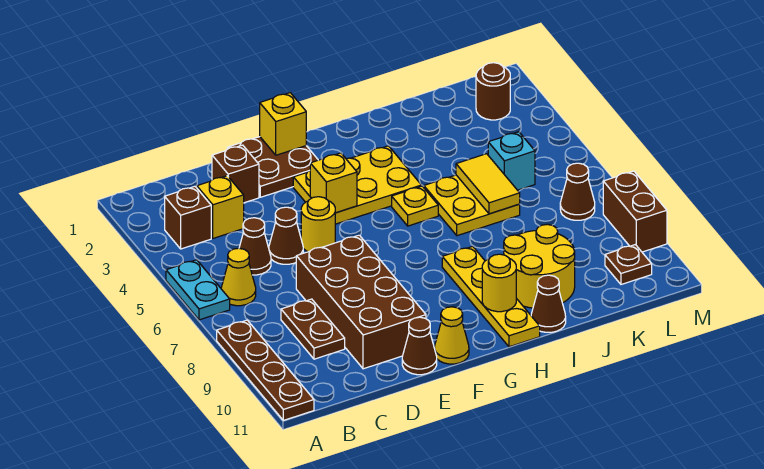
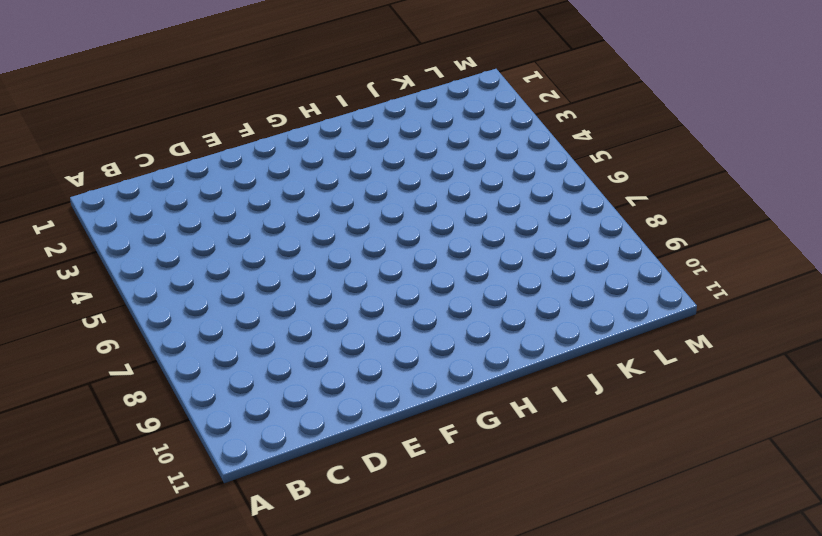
none -> cyan plate A5:A6 level 1
none -> brown plate A8:A11 level 1
none -> brown brick B3 level 1

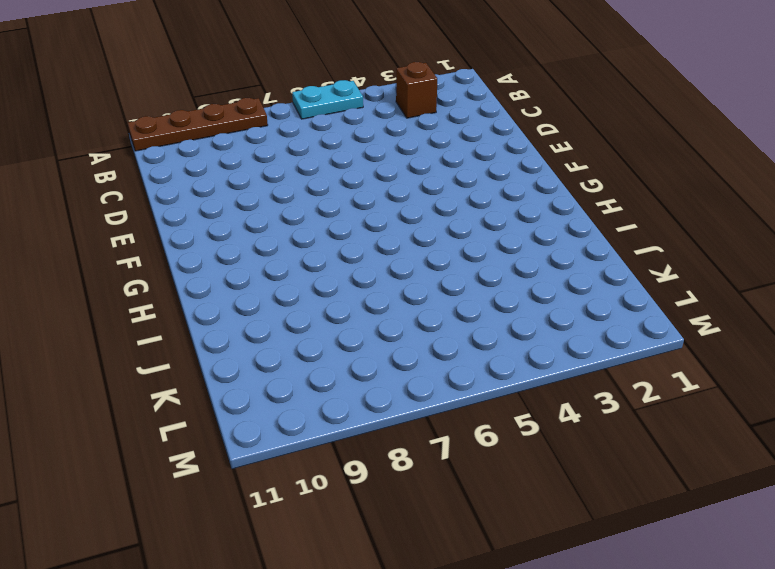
none -> yellow cone B6 level 1
none -> yellow brick C3 level 1
none -> brown cone C5 level 1

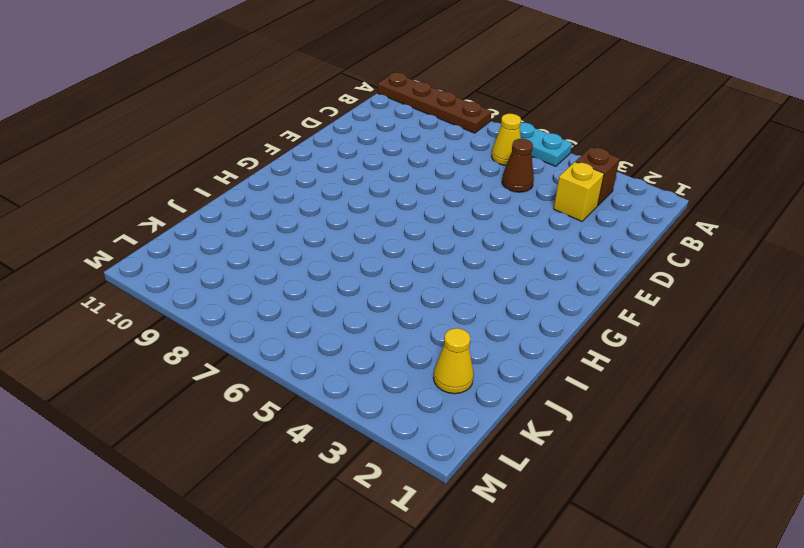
yellow cone K2 level 1 -> yellow cone F11 level 1
none -> brown plate C8:C9 level 1
none -> brown brick D2 level 1
none -> brown cone D5 level 1

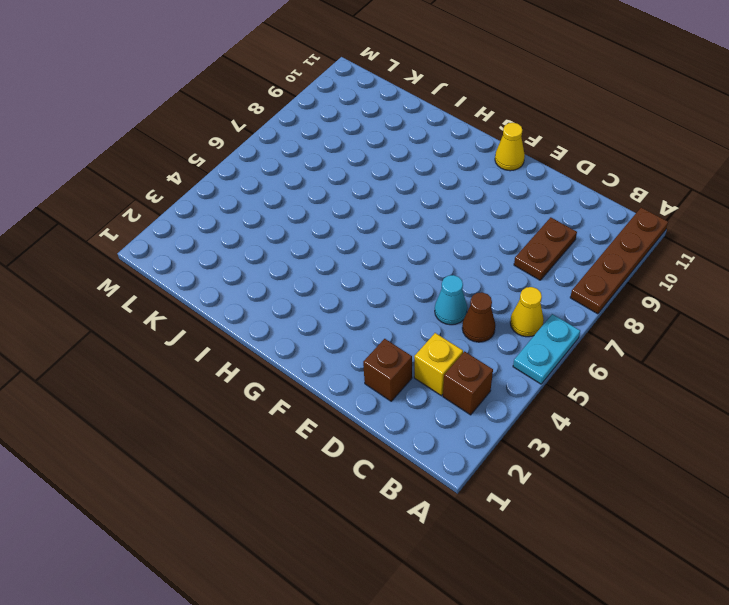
cyan cone D5 level 1 -> brown cone D5 level 1
none -> brown brick D7:E10 level 1
none -> brown plate E1:F2 level 1
none -> yellow round brick E5 level 1

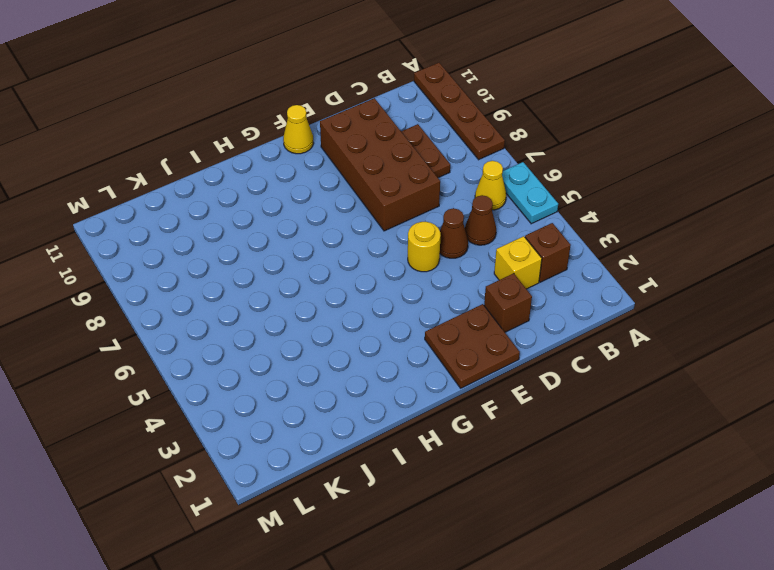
none -> brown cone E11 level 1
none -> yellow plate F3:H4 level 1
none -> yellow plate H5 level 1

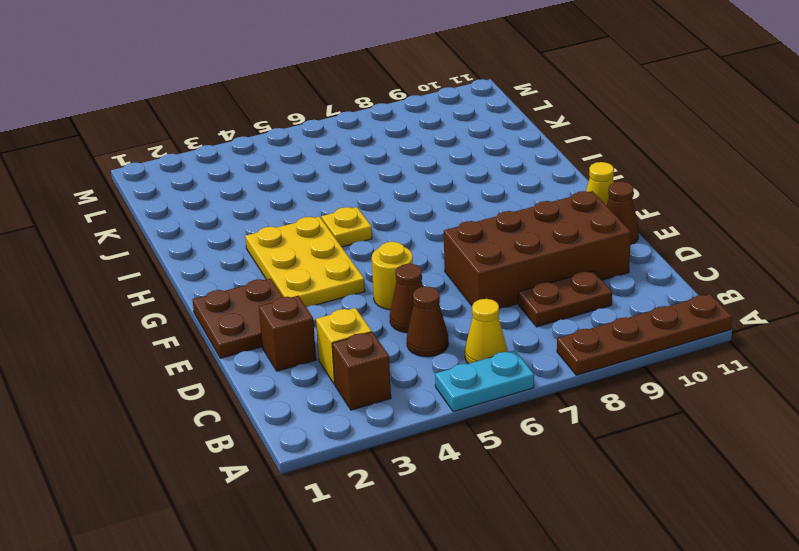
none -> yellow plate H8:H11 level 1
none -> yellow plate I5:J6 level 1
none -> yellow round brick I9:J10 level 1

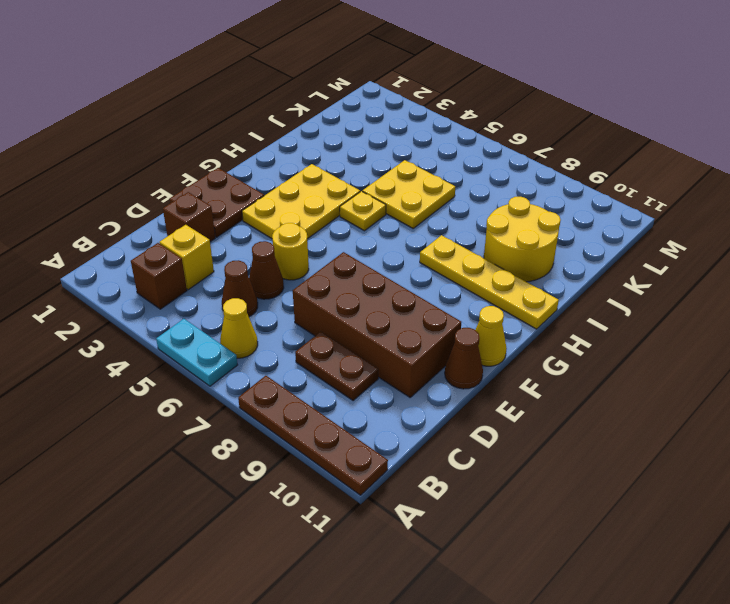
none -> brown cone I11 level 1
none -> cyan brick K5 level 1
none -> brown round brick L2 level 1

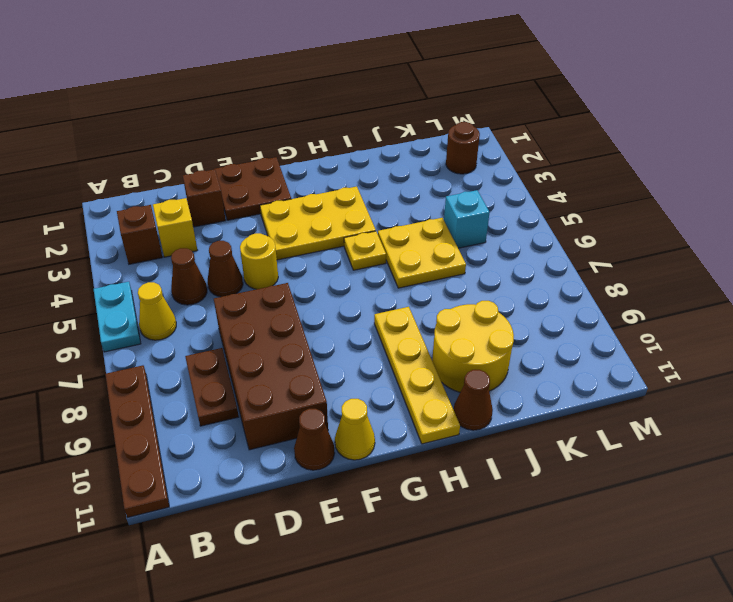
none -> brown cone L7 level 1
none -> brown plate L10 level 1
none -> brown brick M8:M9 level 1

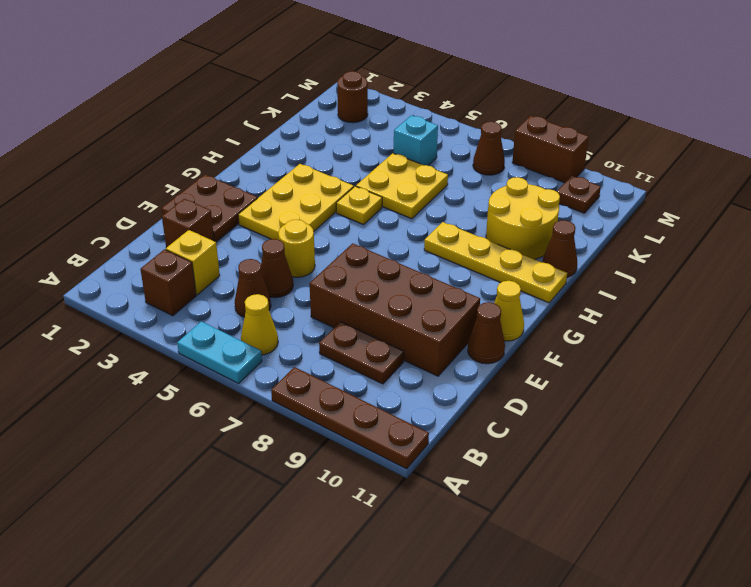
none -> yellow brick F1 level 2
none -> yellow brick F4 level 2
none -> yellow round brick H10 level 2

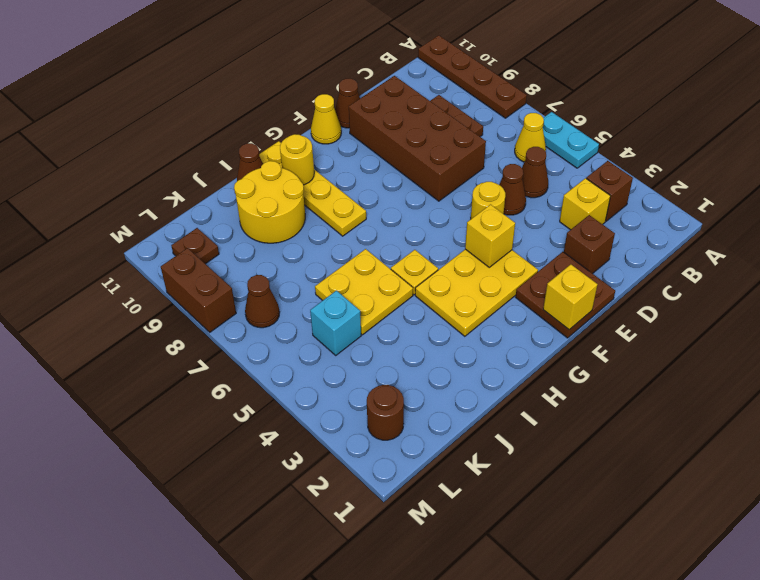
none -> yellow tile J5:J6 level 2

